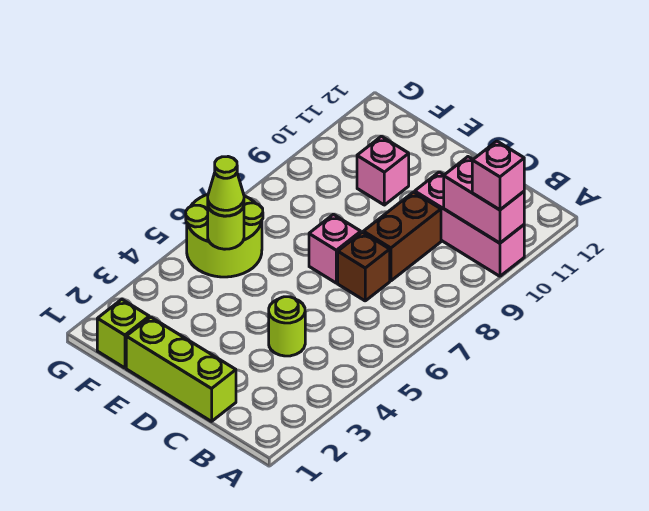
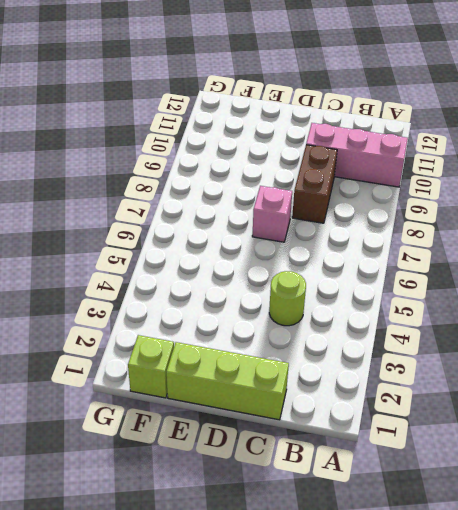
none -> brown brick C7 level 1
none -> pink brick E10 level 1
none -> lime round brick F5:G6 level 1

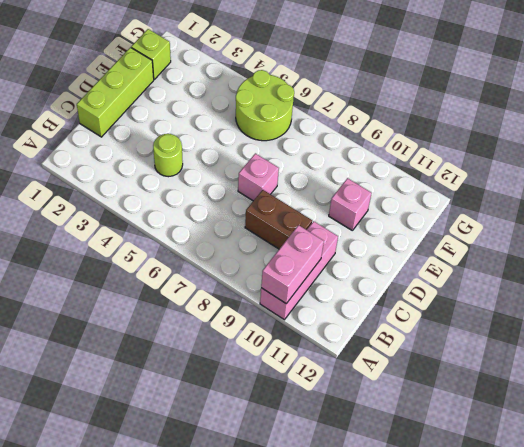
none -> brown brick C7 level 1
none -> lime round brick F5 level 2
none -> pink brick A10 level 3

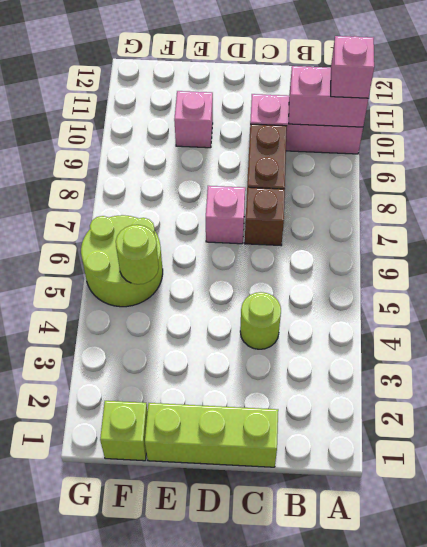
none -> lime cone F5 level 3

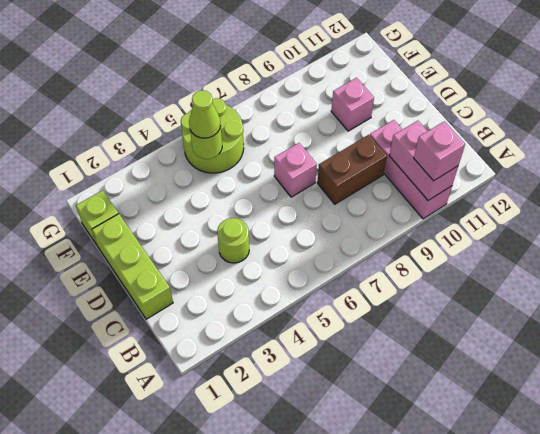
none -> brown brick C7 level 1

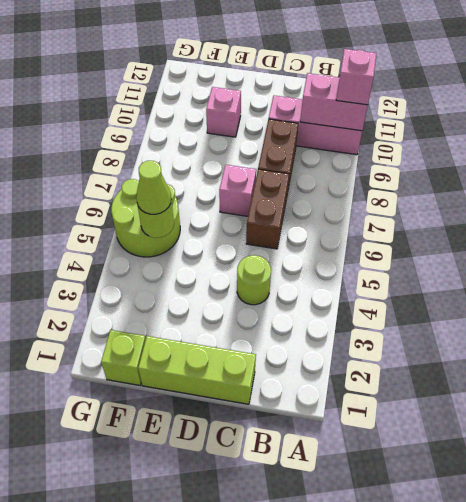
brown brick C6:C7 level 1 -> brown brick C7 level 1

